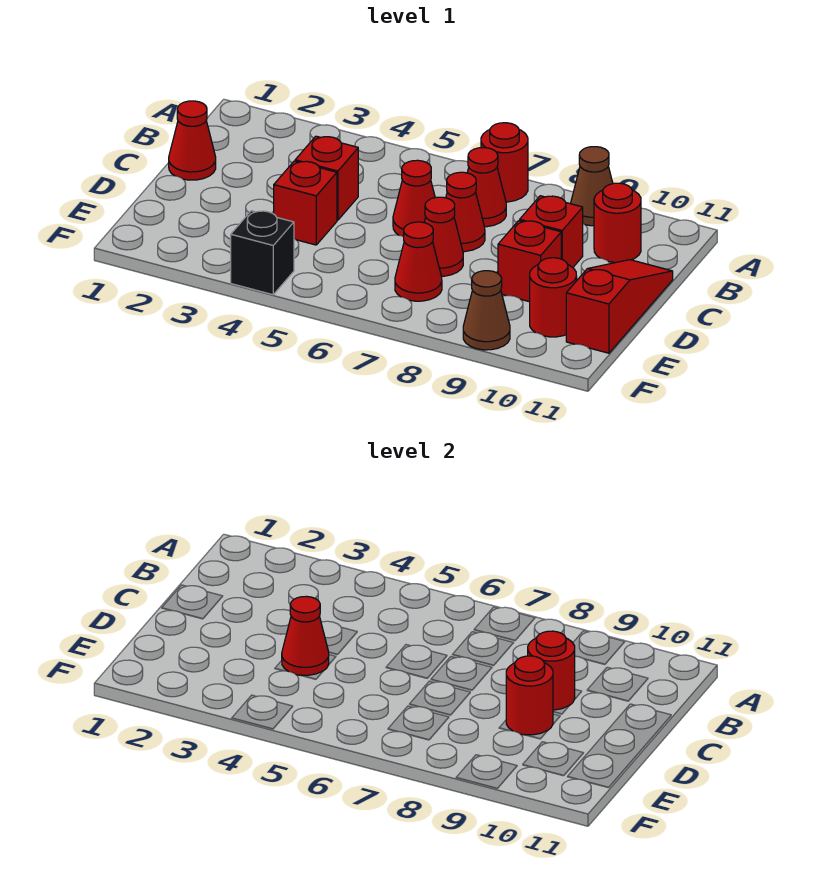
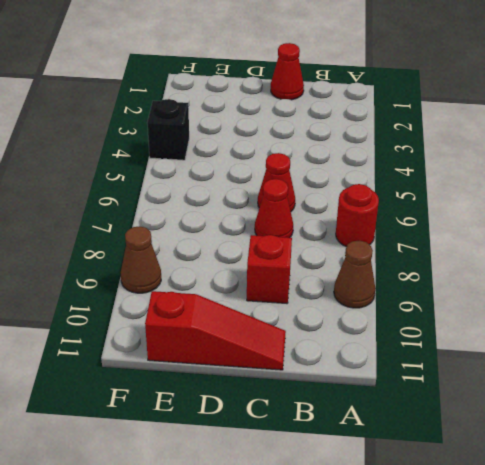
none -> red cone B7 level 1
none -> red round brick B10 level 1
none -> red brick C4 level 1

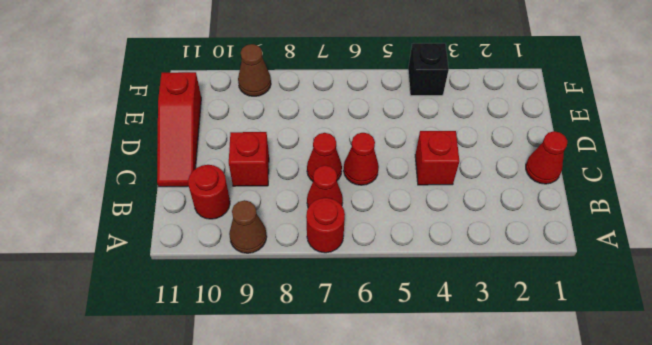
none -> red brick D4 level 1
none -> red cone D7 level 1
none -> red brick D9 level 1

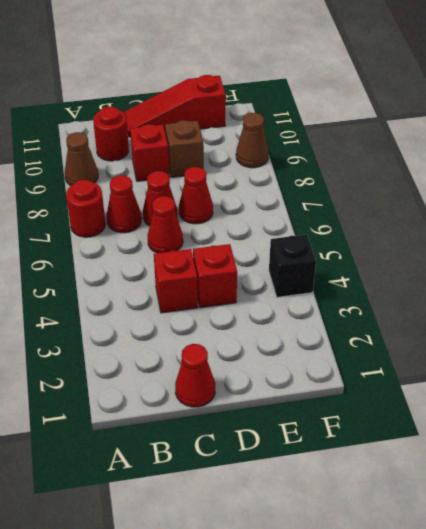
brown brick D9 level 1 -> red brick D9 level 1
none -> red cone E7 level 1
none -> red round brick E10 level 1
none -> red round brick C9 level 2

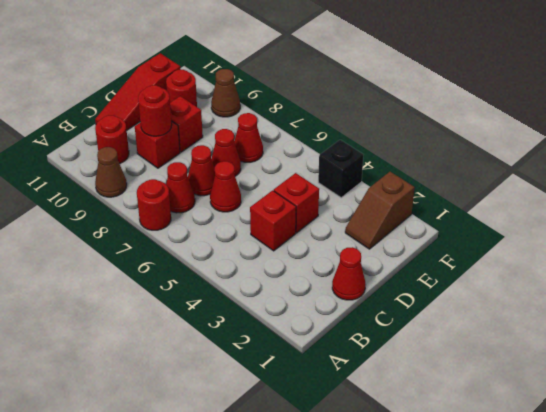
brown slope E2:F2 level 1 top F -> none
none -> red cone D4 level 2
none -> red round brick D9 level 2

